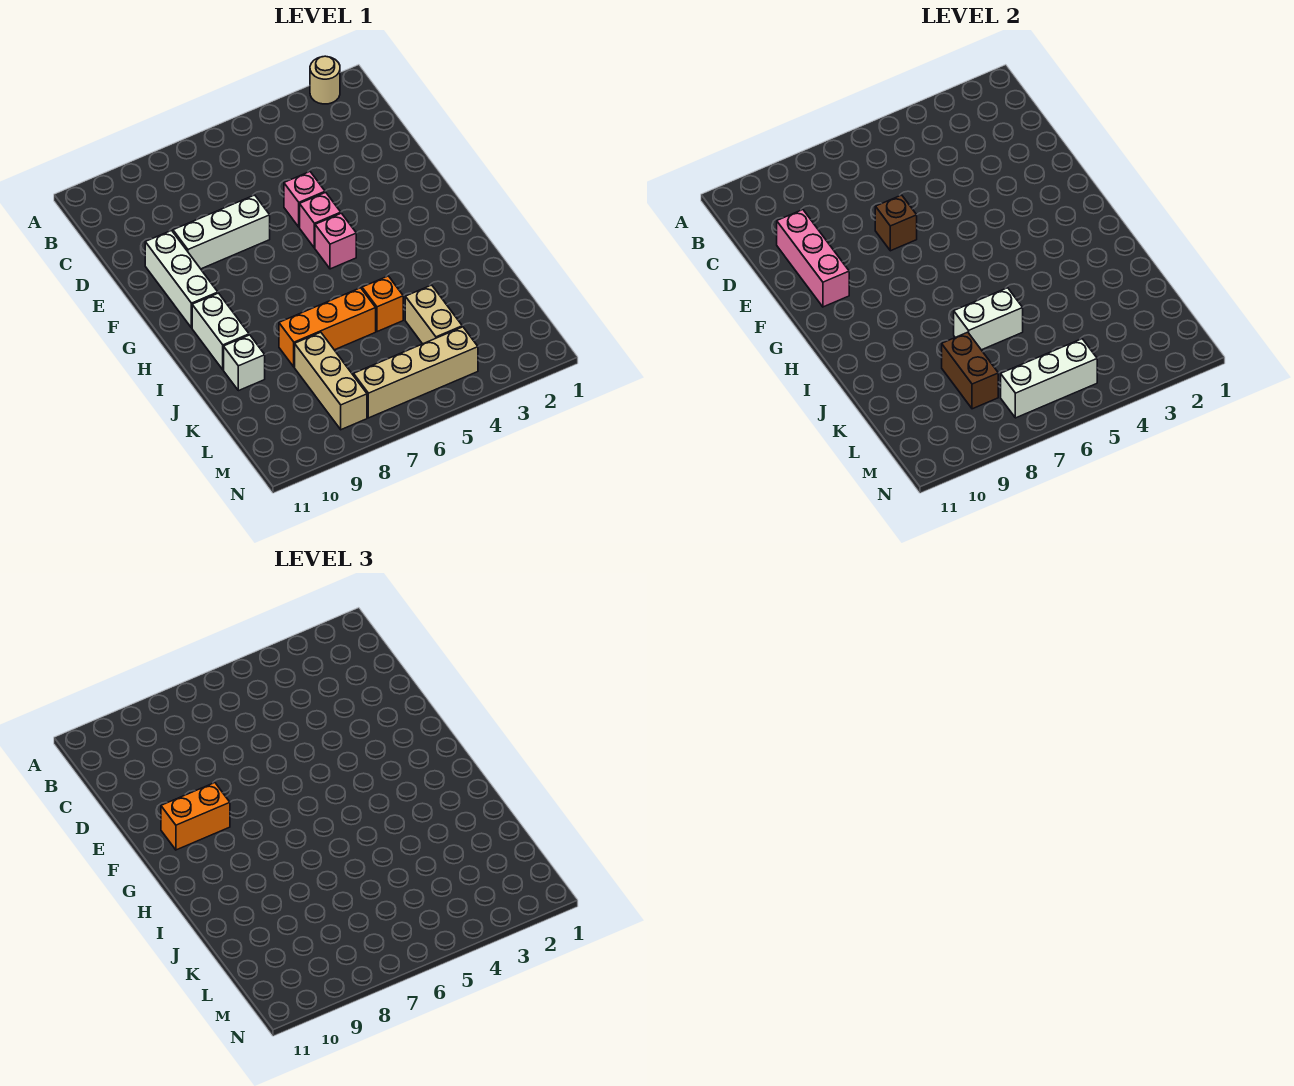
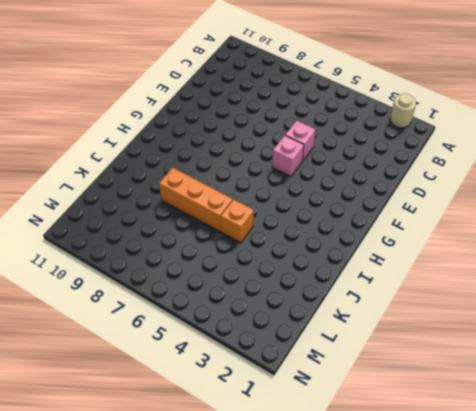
none -> white brick E7:E9 level 1
none -> white brick E10:G10 level 1
none -> pink brick G5 level 1

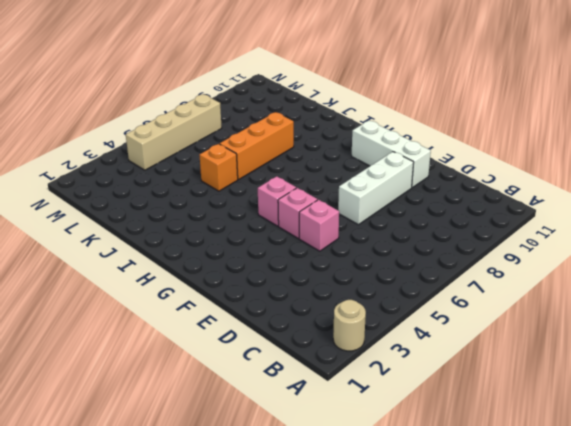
none -> white brick H10:I10 level 1
none -> white brick J10 level 1
none -> tan brick K4:L4 level 1

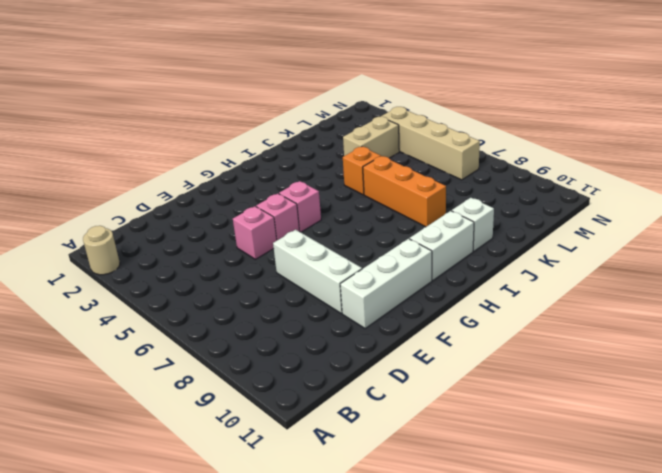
none -> tan brick K8:M8 level 1
none -> pink brick D10:F10 level 2
none -> brown brick E7 level 2

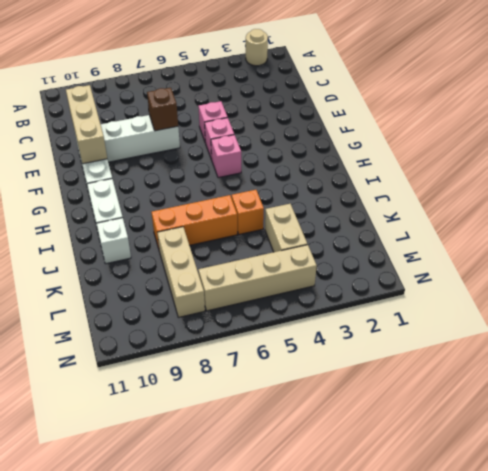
tan brick D10:F10 level 2 -> pink brick D10:F10 level 2
none -> white brick J6:J7 level 2
none -> brown brick K8:L8 level 2
none -> white brick M5:M7 level 2

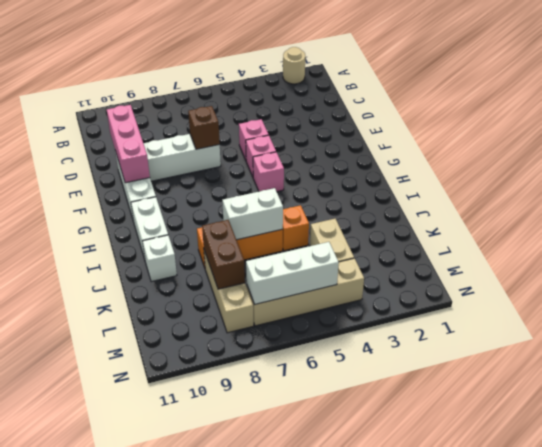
none -> orange brick F9:F10 level 3

